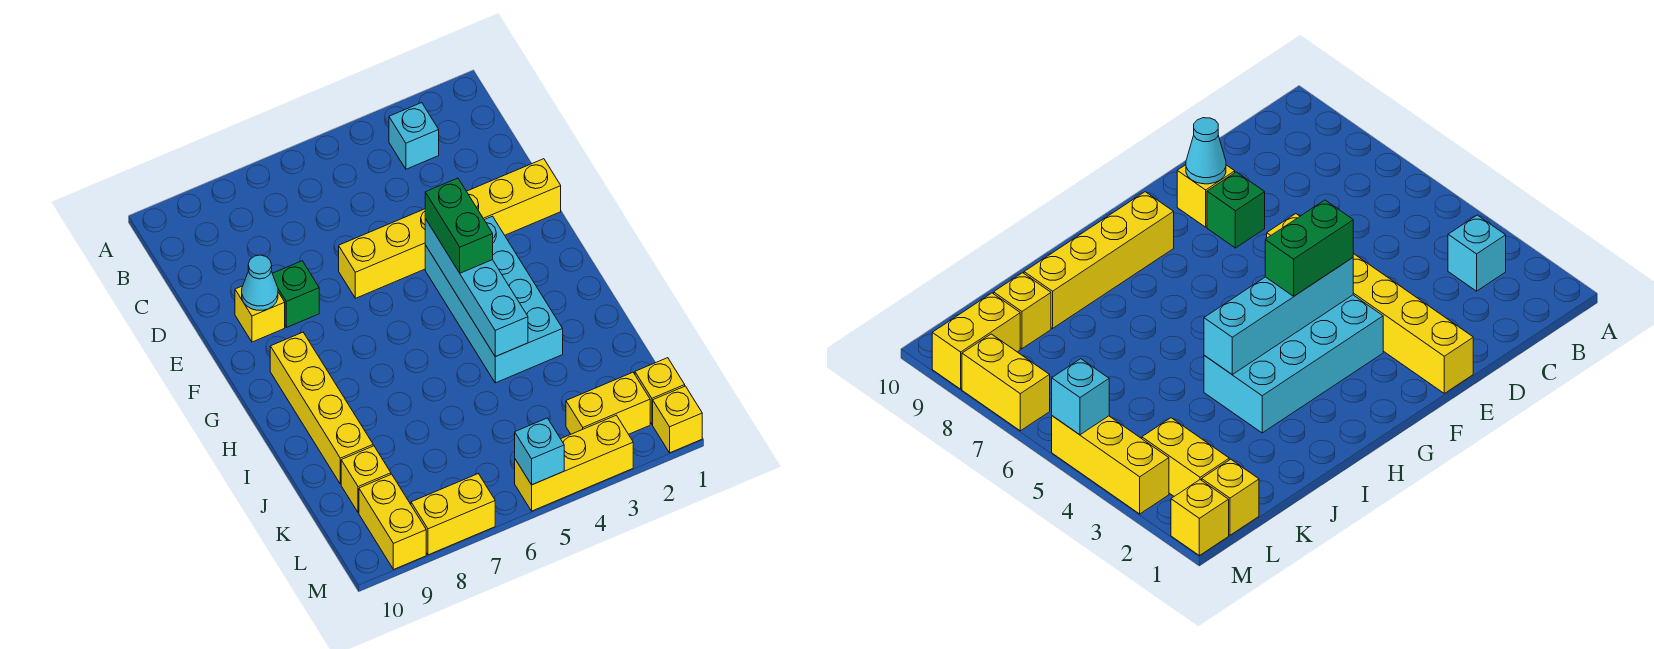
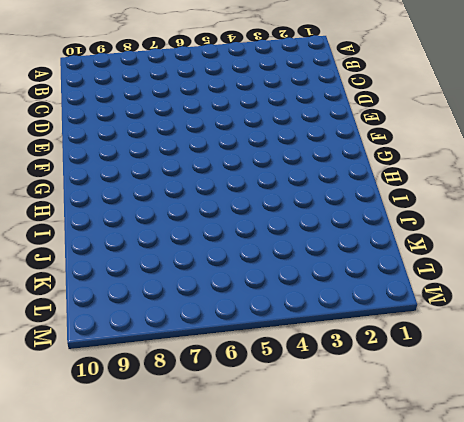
none -> cyan brick B3 level 1
none -> yellow brick E1:E6 level 1
none -> green brick E8 level 1

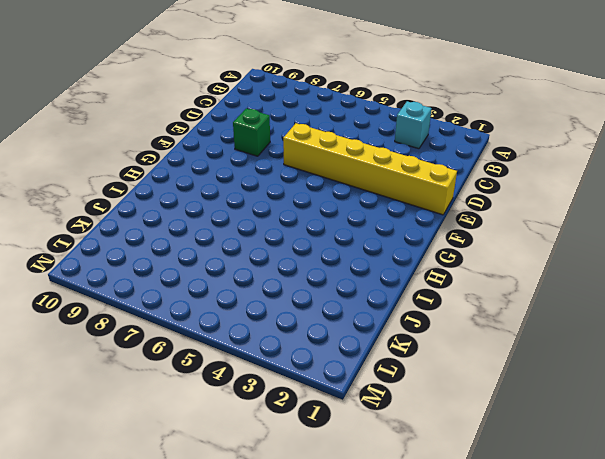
none -> yellow brick E9 level 1
none -> cyan brick F3:I4 level 1
none -> yellow brick G9:J9 level 1

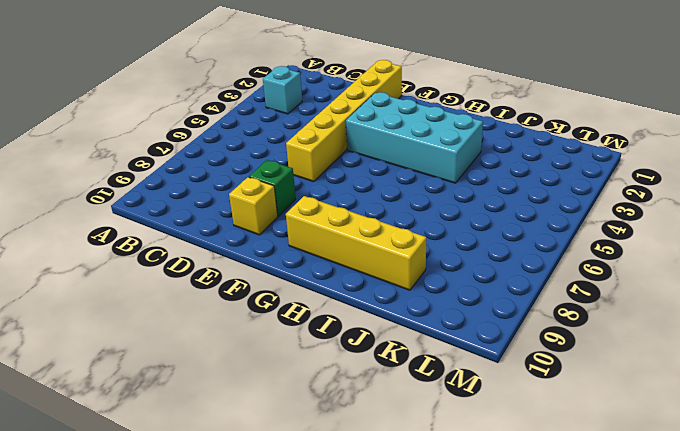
none -> yellow brick K9 level 1
none -> yellow brick L1 level 1
none -> yellow brick L2:L3 level 1

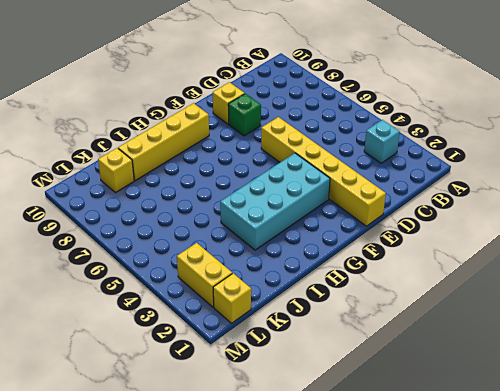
none -> yellow brick L9:M9 level 1
none -> yellow brick M1 level 1
none -> yellow brick M3:M5 level 1

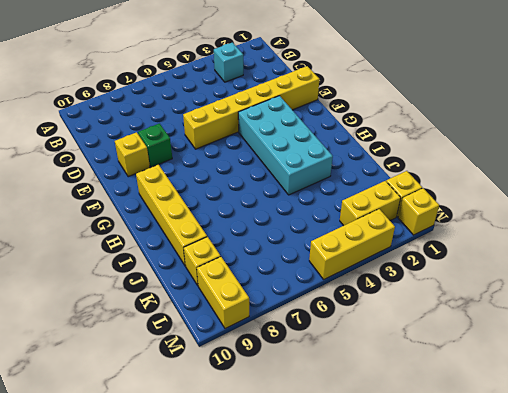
none -> yellow brick M7:M8 level 1
none -> cyan cone E9 level 2
none -> cyan brick F4:I4 level 2

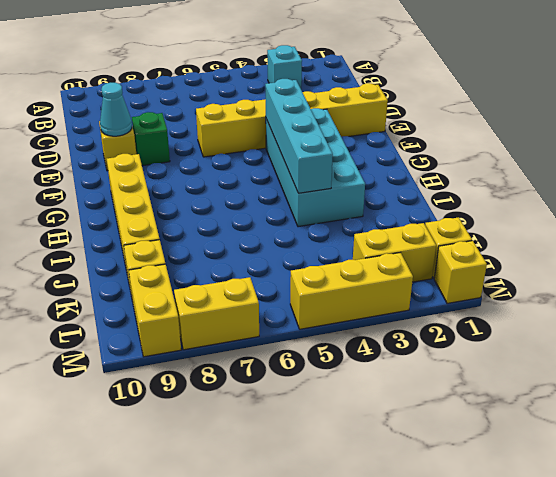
none -> cyan brick M5 level 2
none -> green brick F4:G4 level 3

